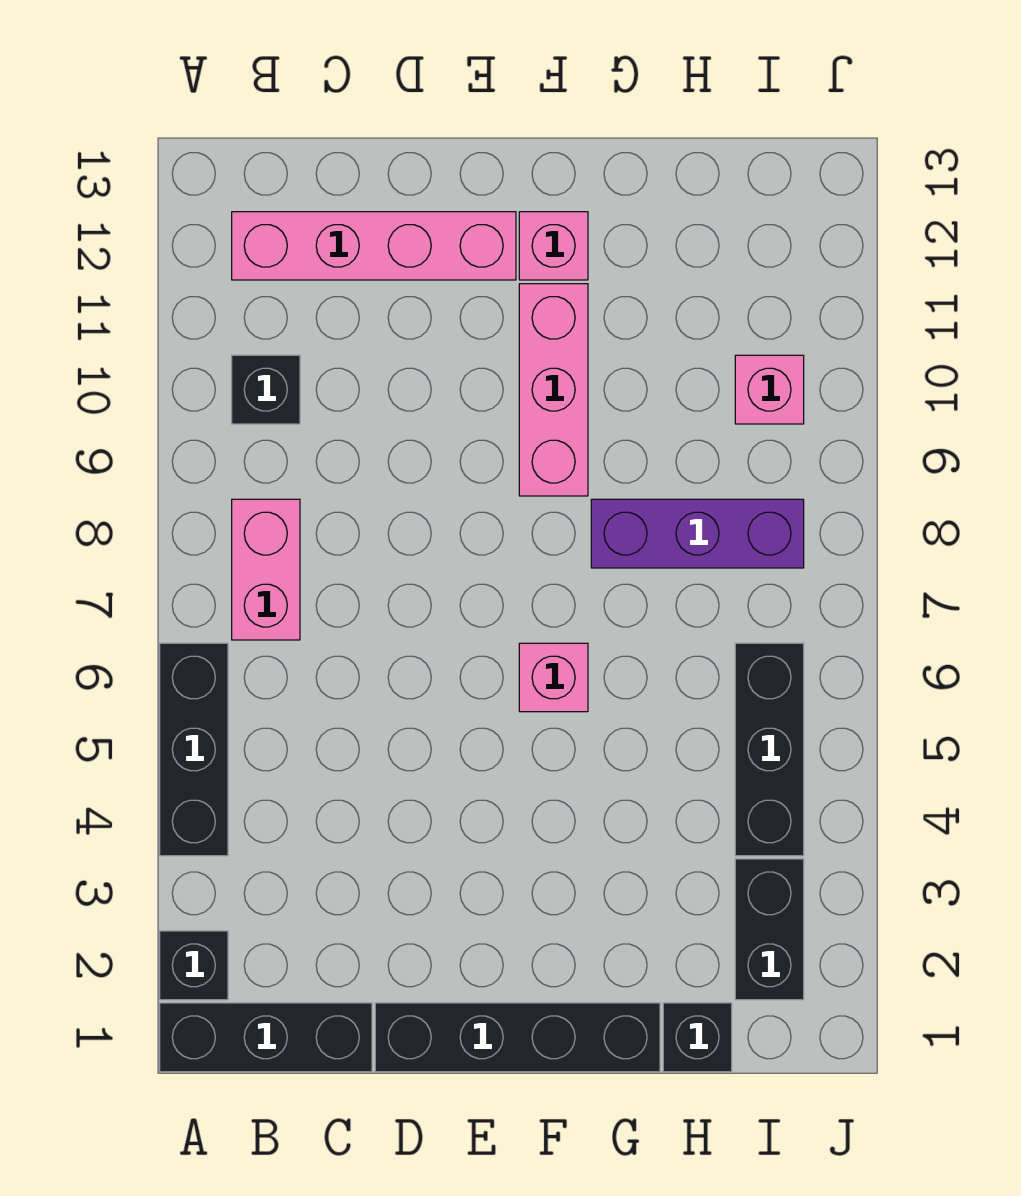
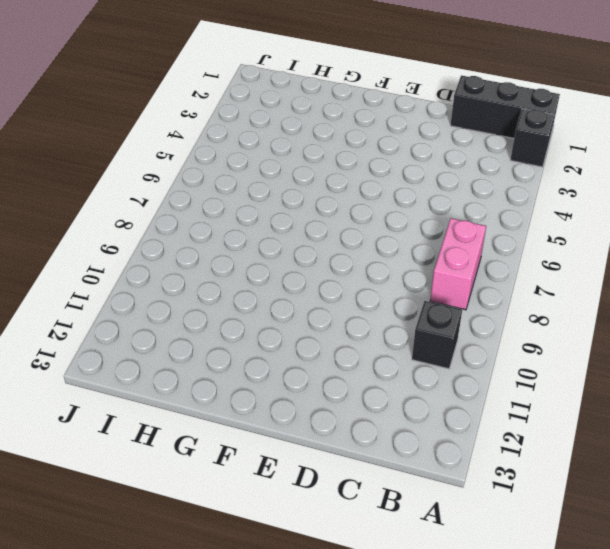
none -> black brick A4:A6 level 1
none -> pink brick B12:E12 level 1
none -> black brick D1:G1 level 1

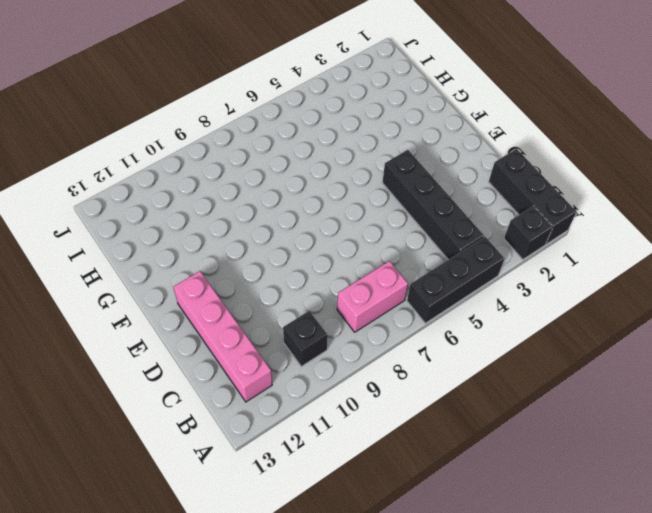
black brick B4:E4 level 1 -> black brick D1:G1 level 1
none -> pink brick F6 level 1
none -> pink brick F9:F11 level 1
none -> pink brick F12 level 1

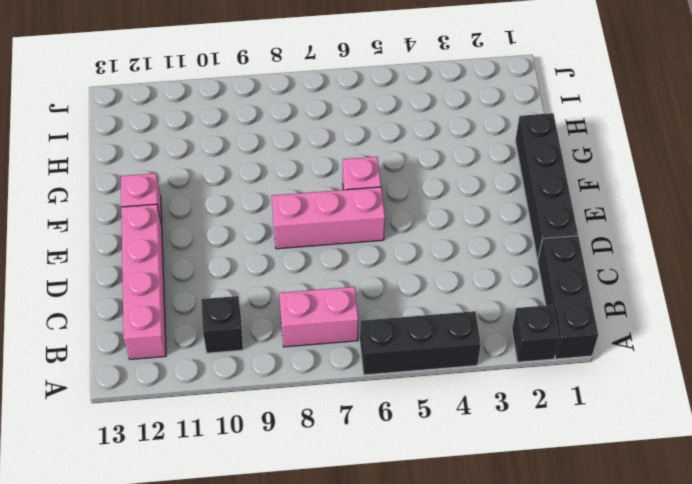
pink brick E6:E8 level 1 -> pink brick F9:F11 level 1
none -> purple brick G8:I8 level 1
none -> black brick H1 level 1
none -> black brick I2:I3 level 1

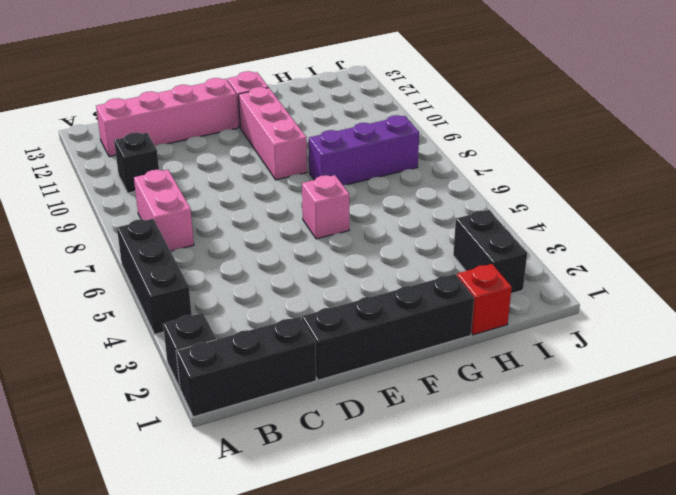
red brick H1 level 1 -> black brick H1 level 1
none -> black brick I4:I6 level 1
none -> pink brick I10 level 1

